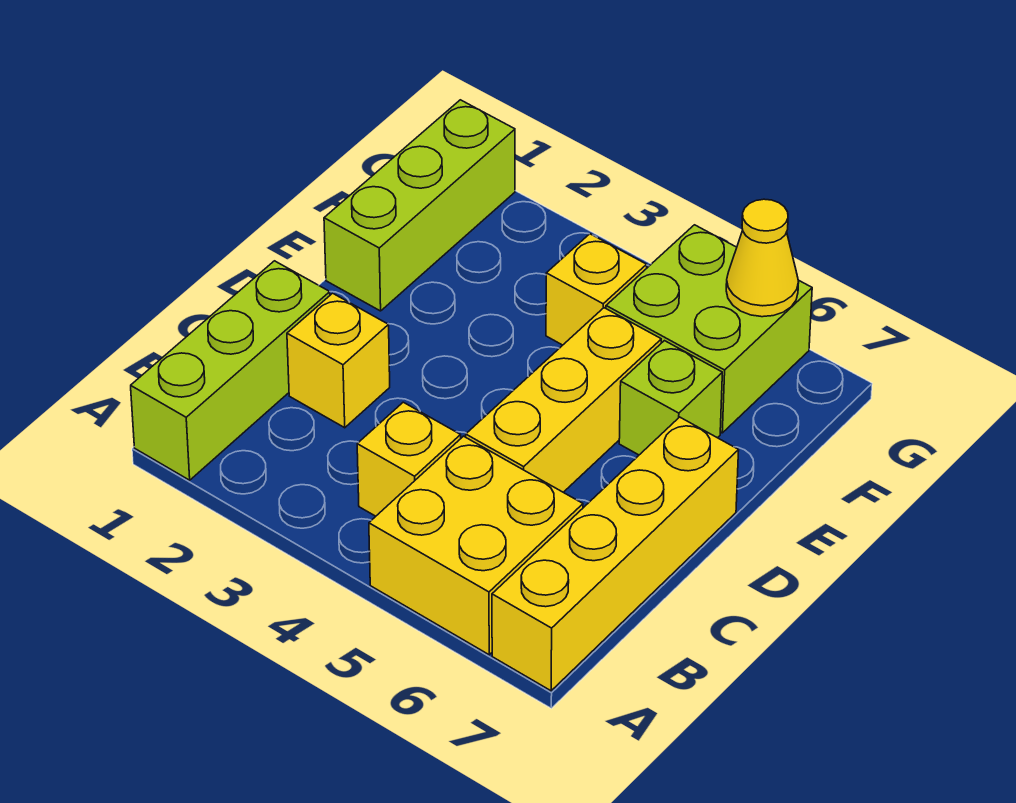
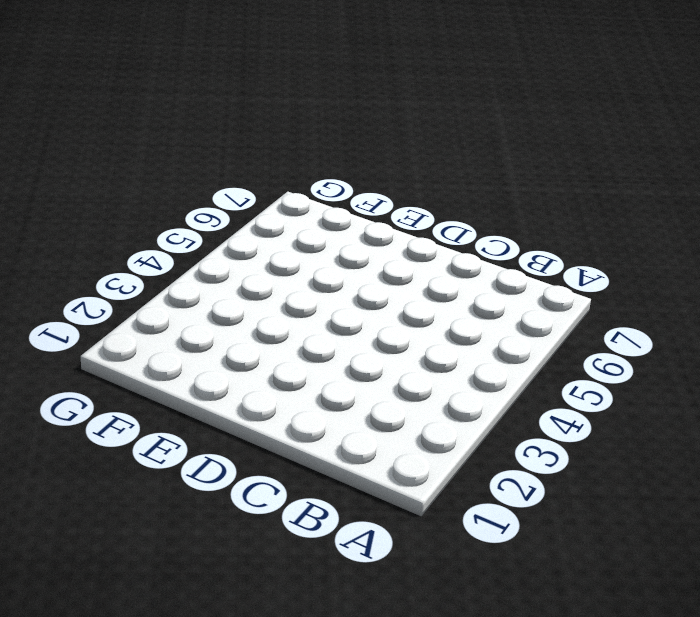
none -> lime brick A1:C1 level 1
none -> yellow brick A5:B6 level 1

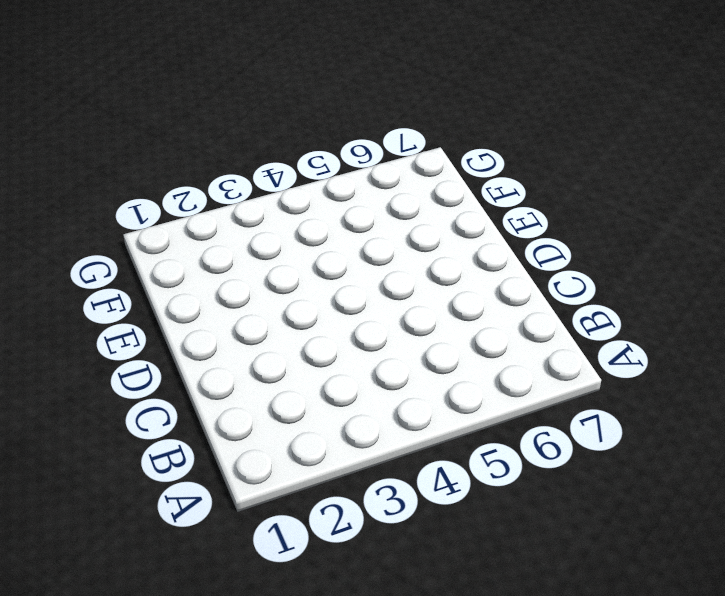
none -> lime brick A1:C1 level 1
none -> yellow brick A5:B6 level 1

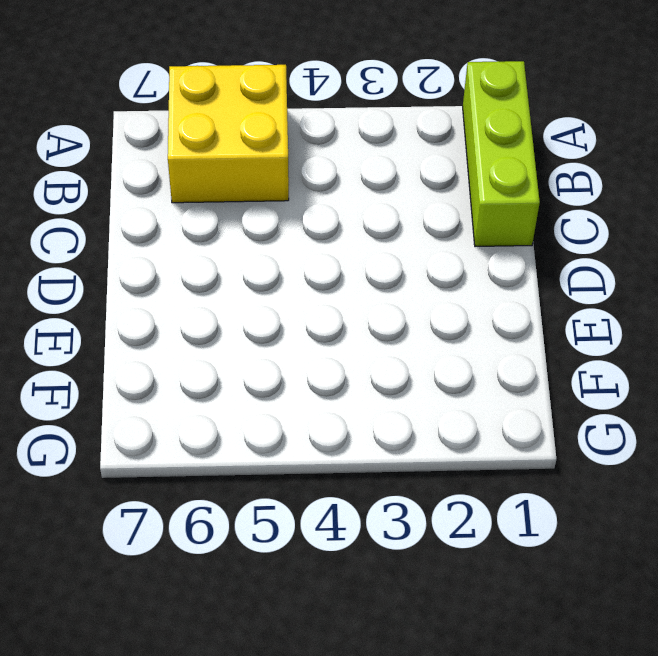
none -> yellow brick A7:D7 level 1
none -> yellow brick B4 level 1

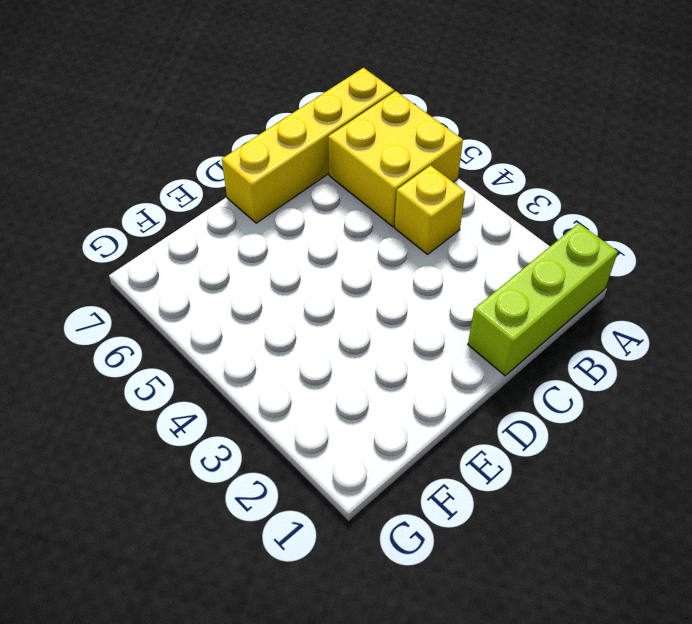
none -> yellow brick C2 level 1
none -> yellow brick C5:E5 level 1

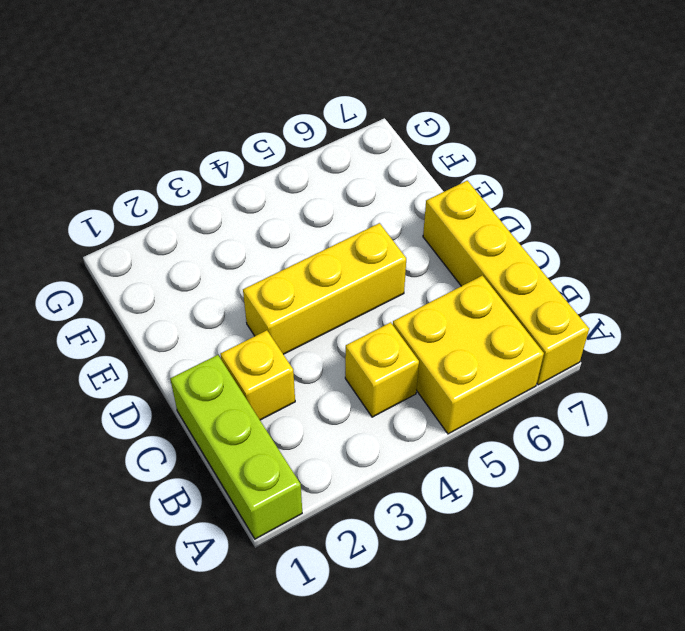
yellow brick D3:D5 level 1 -> yellow brick C5:E5 level 1
none -> lime brick E1:G1 level 1
none -> lime brick E6 level 1

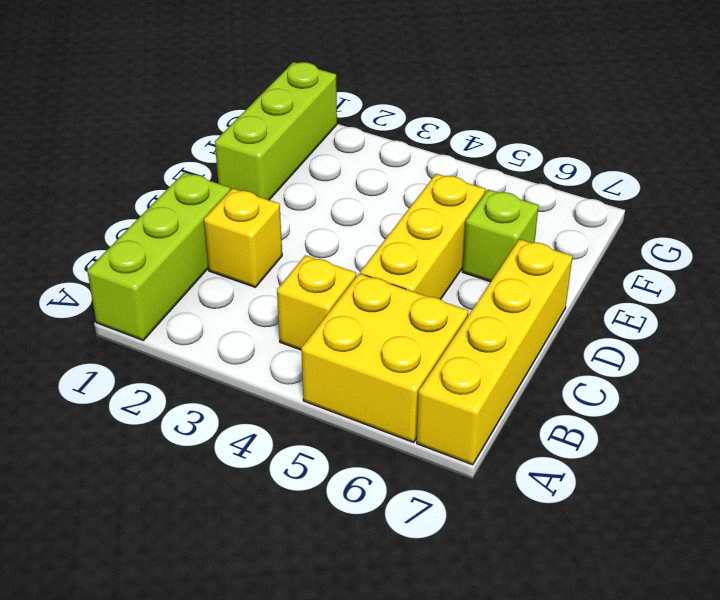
none -> yellow brick F4 level 1
none -> lime brick F5:G6 level 1

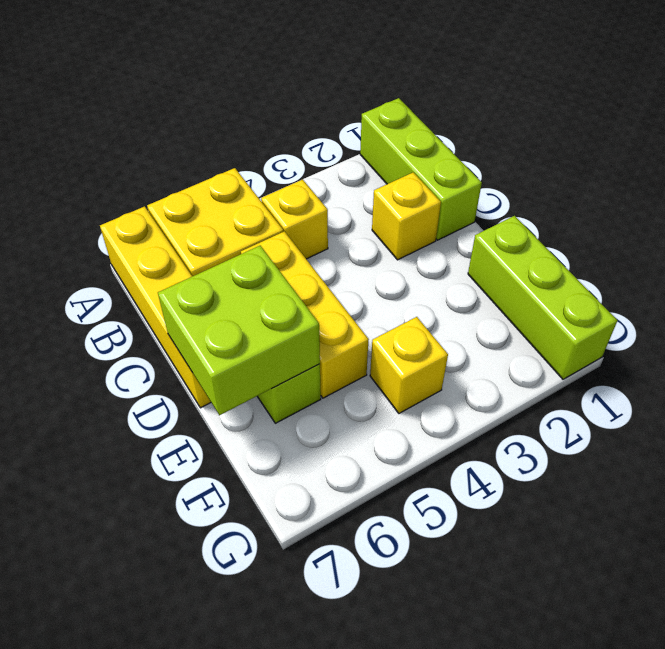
lime brick D6:E7 level 2 -> lime brick F5:G6 level 1
none -> yellow cone G6 level 2

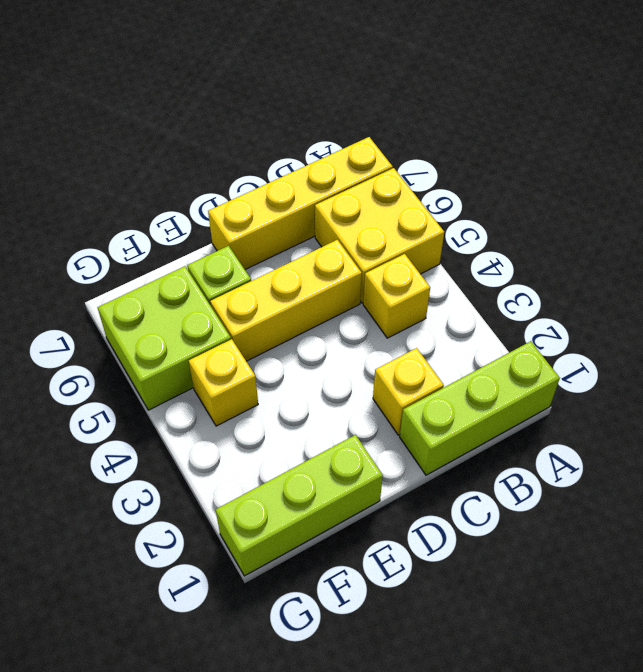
none -> yellow cone G6 level 2

